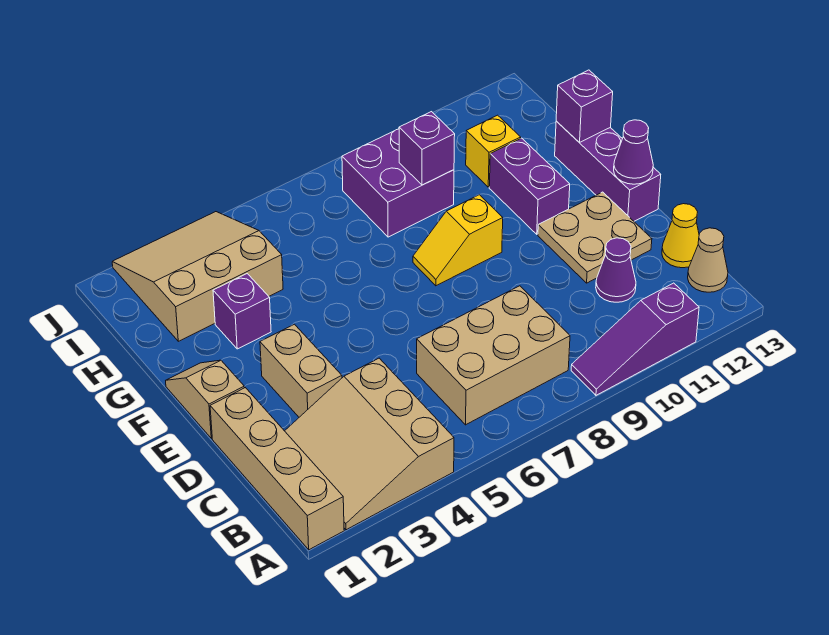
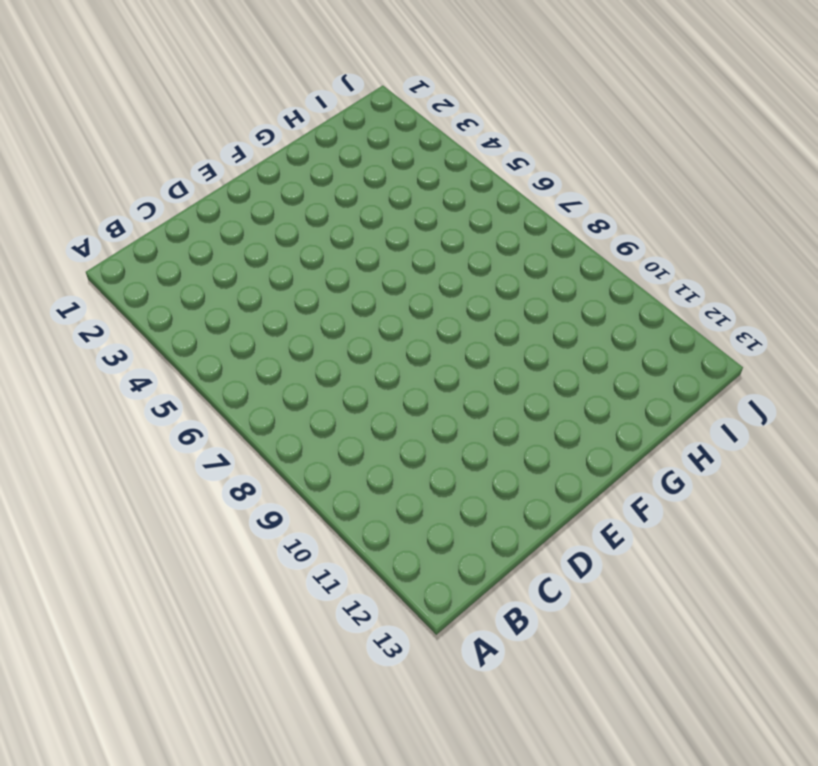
none -> tan brick A1:D1 level 1
none -> tan slope A2:C4 level 1 top 4
none -> purple slope A9:A11 level 1 top 11

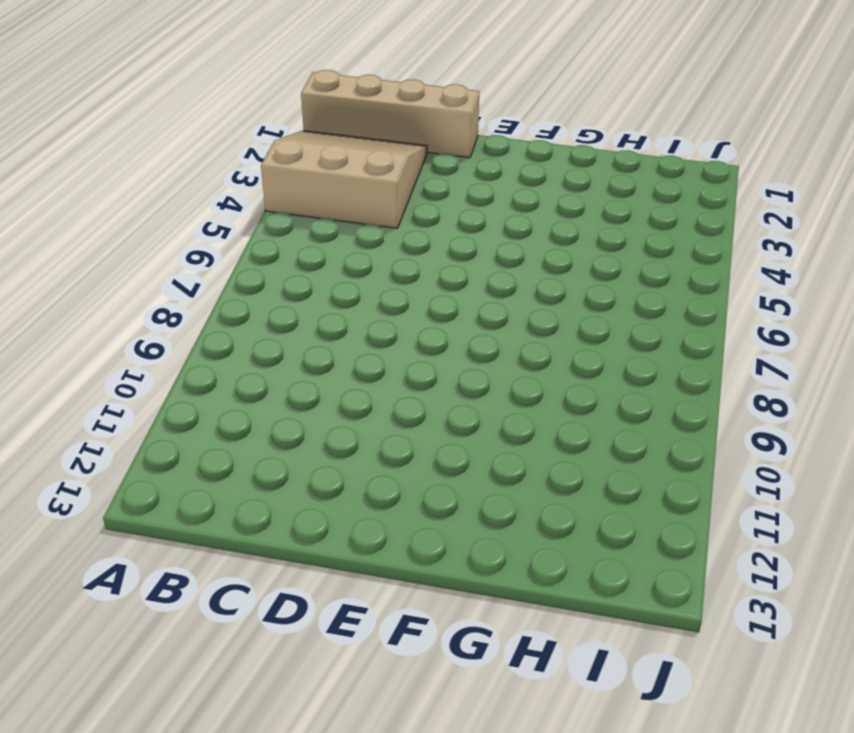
none -> purple slope A9:A11 level 1 top 11
none -> tan brick B6:C8 level 1
none -> tan cone B13 level 1

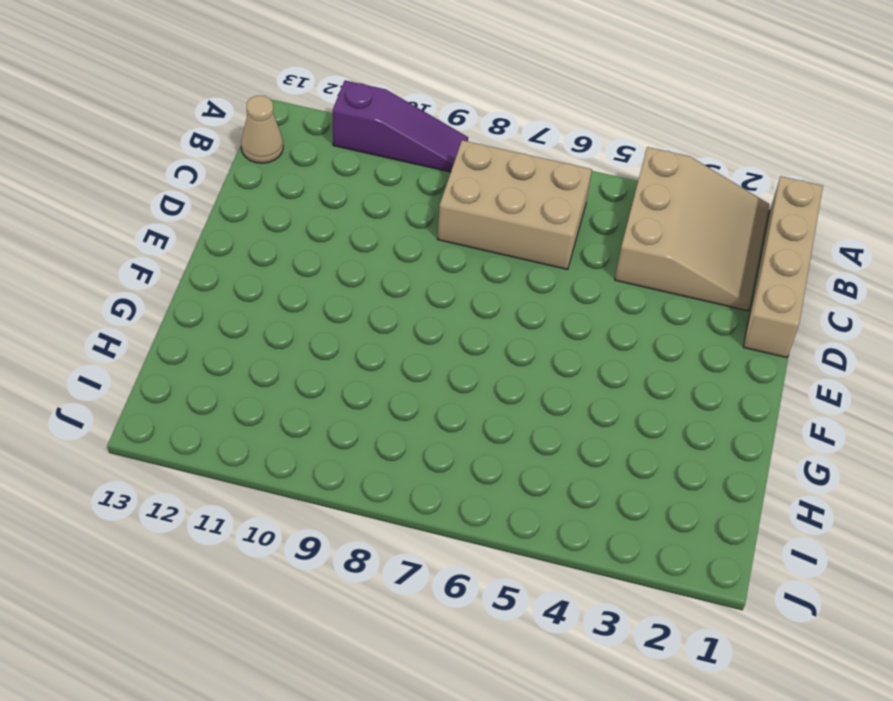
none -> purple cone C11 level 1
none -> yellow cone C13 level 1
none -> tan brick D3:E3 level 1

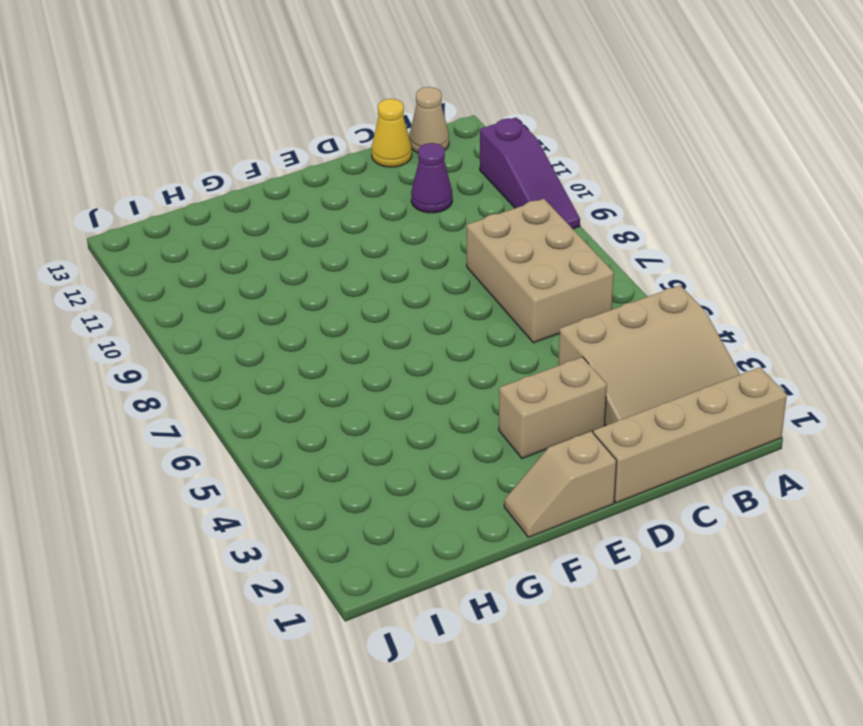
none -> tan plate D11:E12 level 1
none -> purple brick E13:G13 level 1
none -> yellow slope F8:F9 level 1 top 9

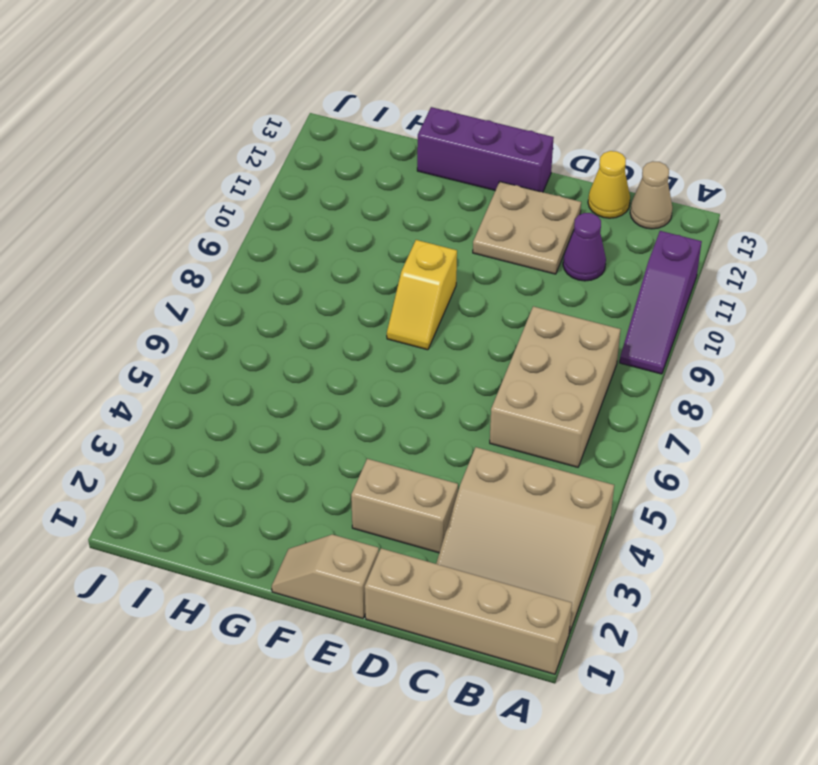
none -> purple brick F11:G11 level 1
none -> purple brick G3 level 1
none -> tan slope H2:J4 level 1 top H

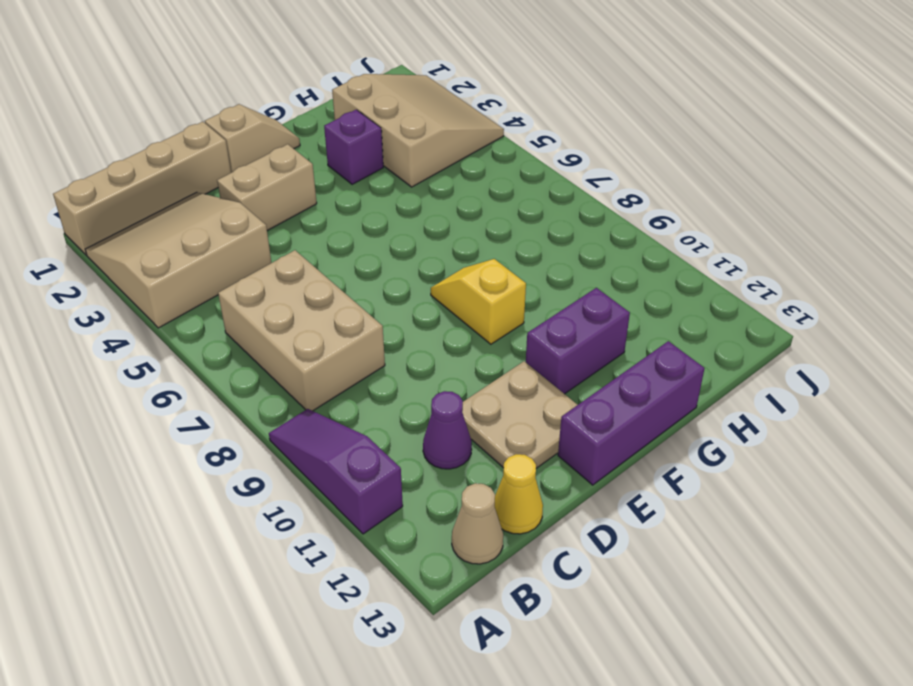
none -> purple brick H8:I9 level 1
none -> yellow brick H11 level 1
none -> purple cone E13 level 2

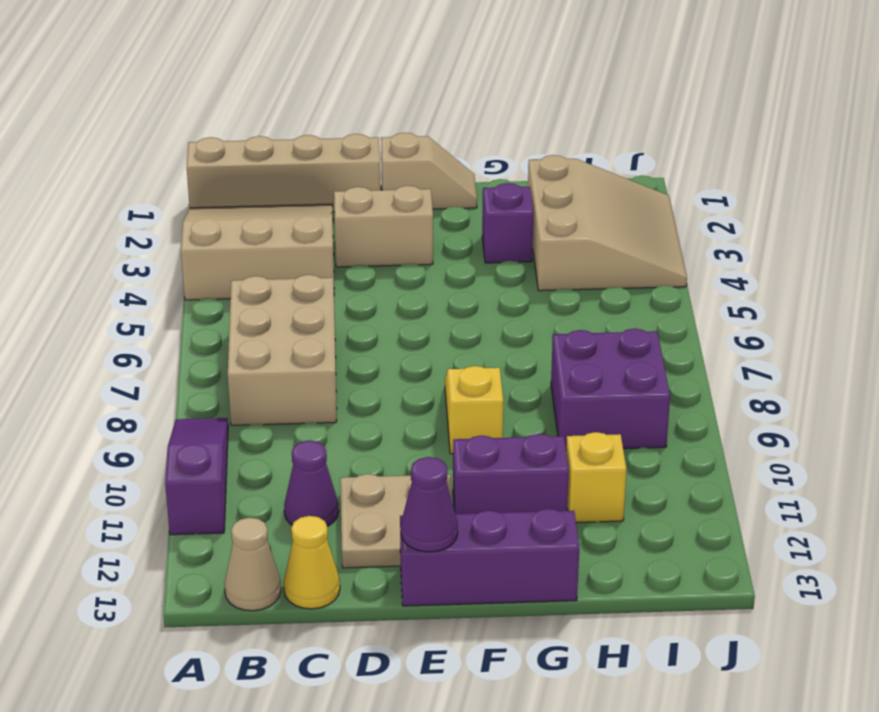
none -> purple brick G13 level 2
none -> purple brick H9 level 2

